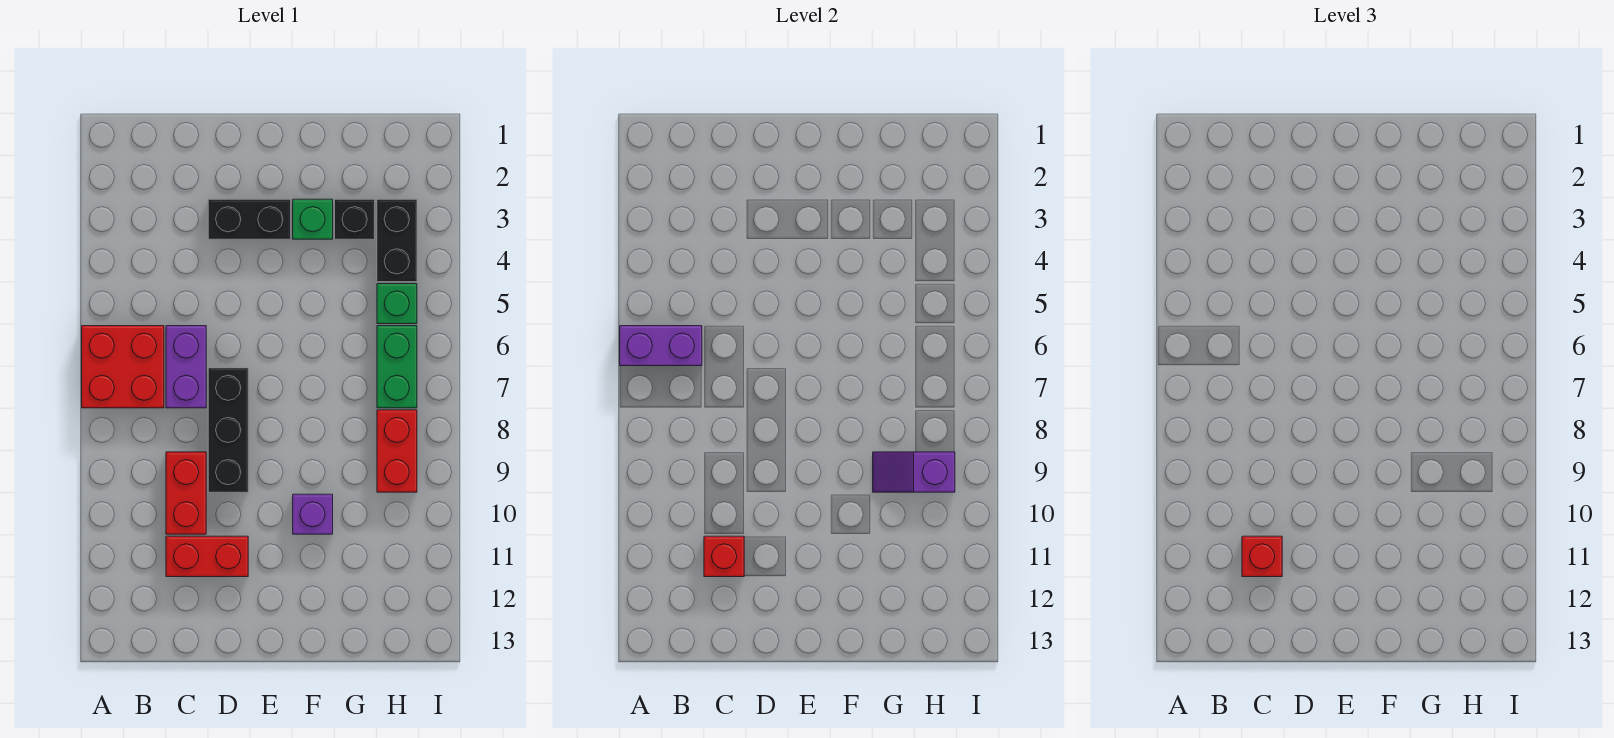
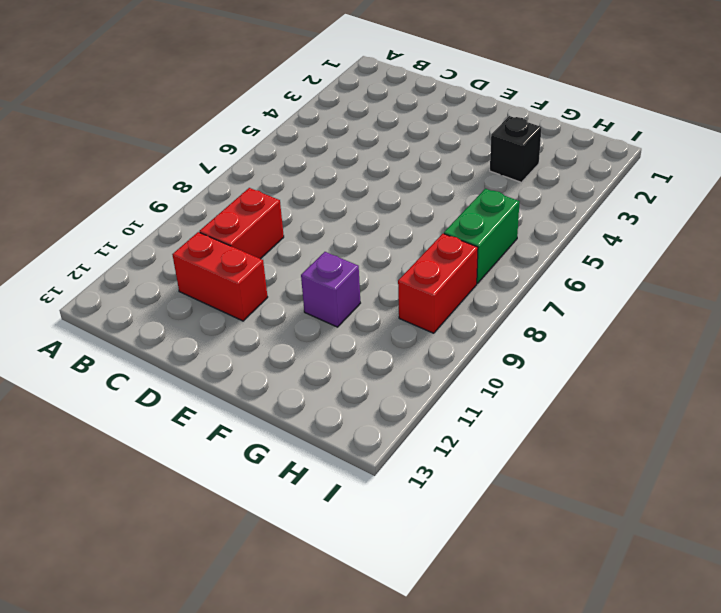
none -> red brick A6:B7 level 1
none -> purple brick C6:C7 level 1
none -> black brick D3:E3 level 1

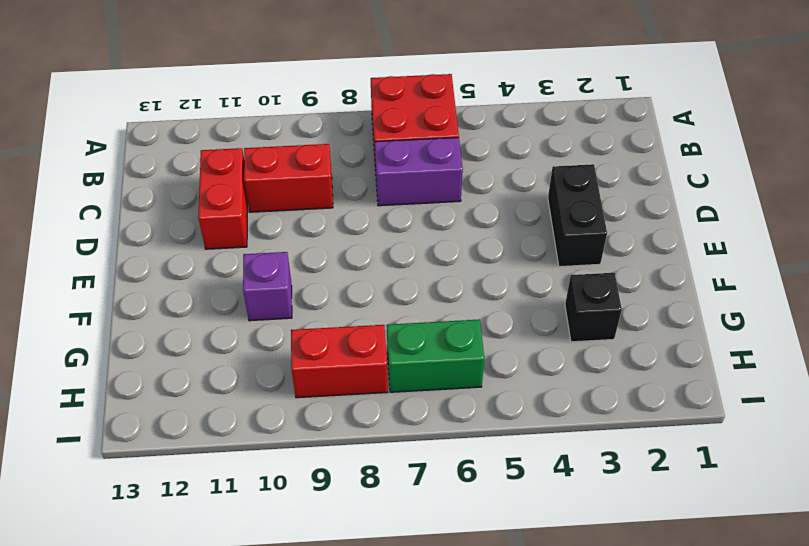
none -> black brick D7:D9 level 1
none -> green brick F3 level 1
none -> black brick H3:H4 level 1

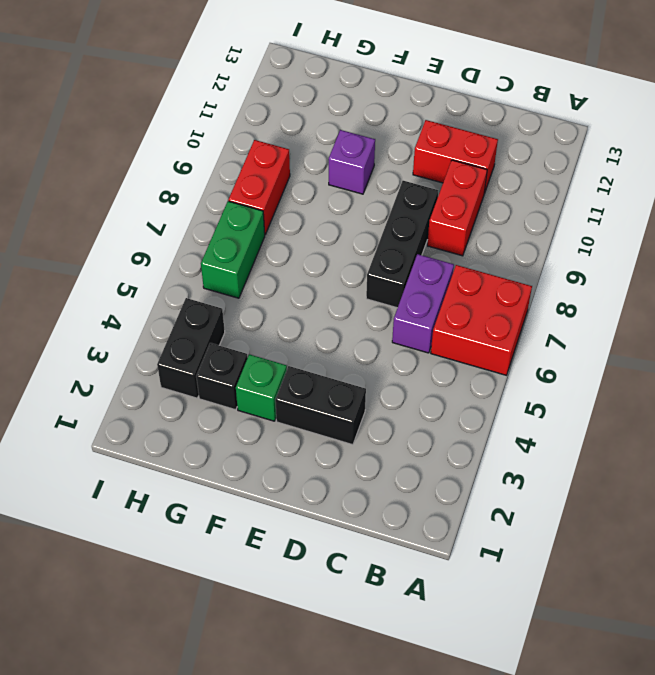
none -> green brick H5 level 1
none -> purple brick A6:B6 level 2
none -> red brick C11 level 2

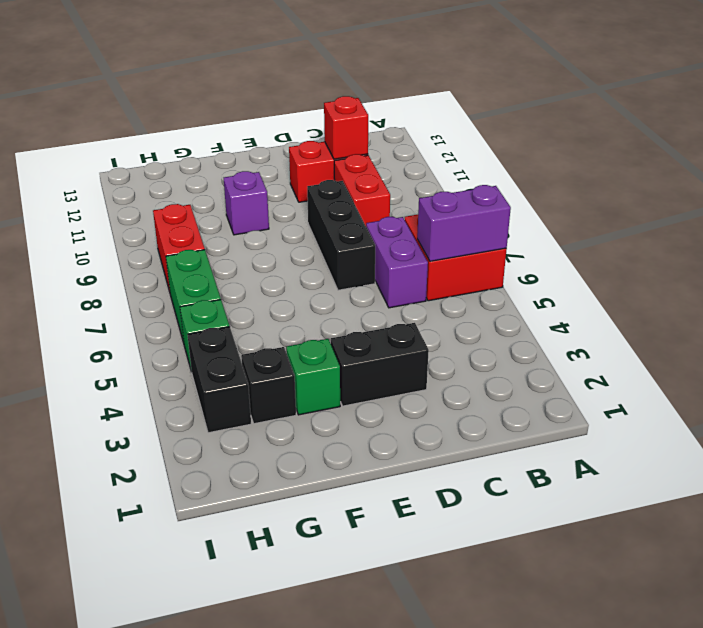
none -> purple slope G9:H9 level 2 top H
none -> red brick C11 level 3

